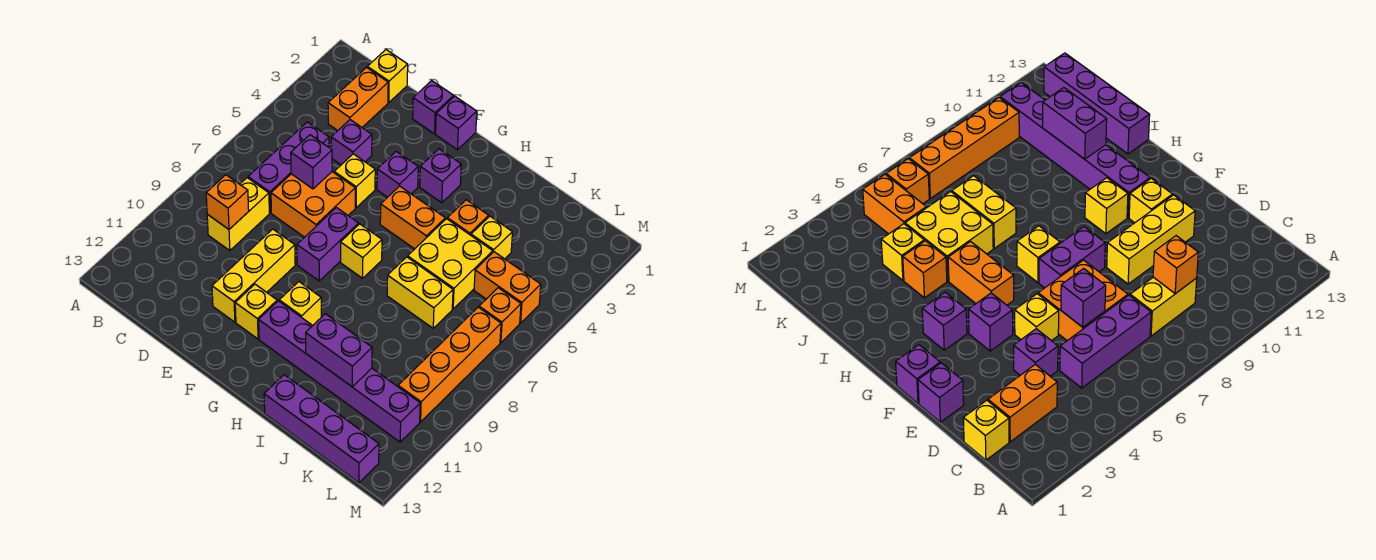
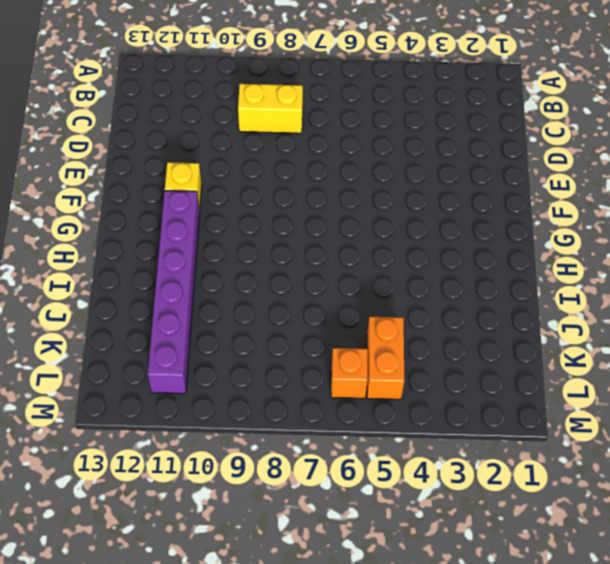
none -> yellow brick C1 level 1
none -> orange brick C2:C3 level 1
none -> purple brick C5:C7 level 1

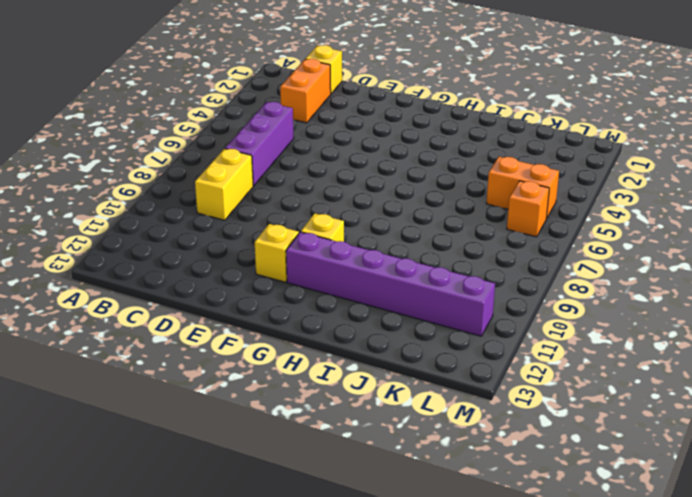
none -> purple brick D4 level 1
none -> orange brick D6:E7 level 1
none -> purple brick E1 level 1

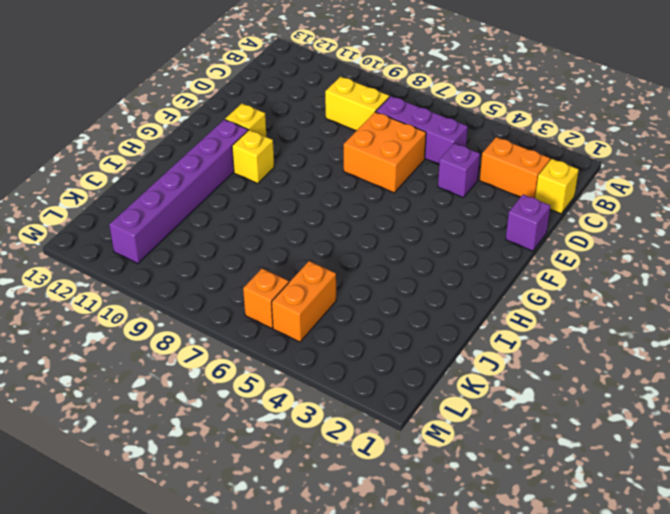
none -> yellow brick E5 level 1
none -> yellow brick E9:E11 level 1
none -> purple brick F1 level 1

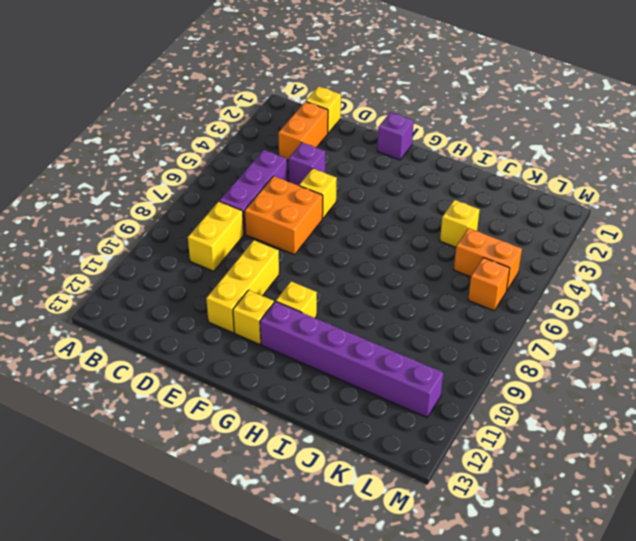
none -> purple brick E1 level 1
none -> purple brick F4 level 1
none -> purple brick F7:F8 level 1

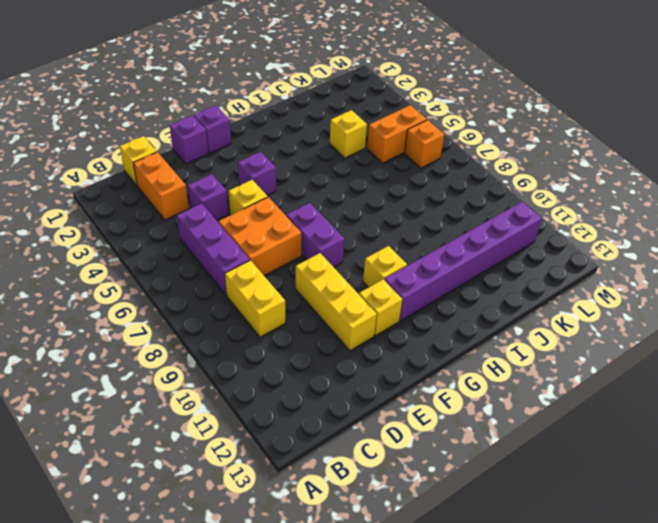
none -> purple brick G3 level 1
none -> orange brick G5:H5 level 1
none -> yellow brick G7 level 1

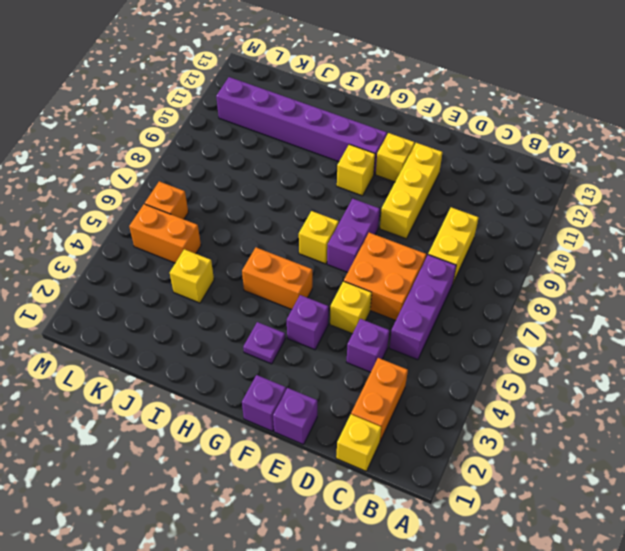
purple plate G3 level 1 -> purple brick G3 level 1
none -> orange brick I4 level 1
none -> yellow brick I5:J6 level 1
none -> yellow brick I7:J7 level 1

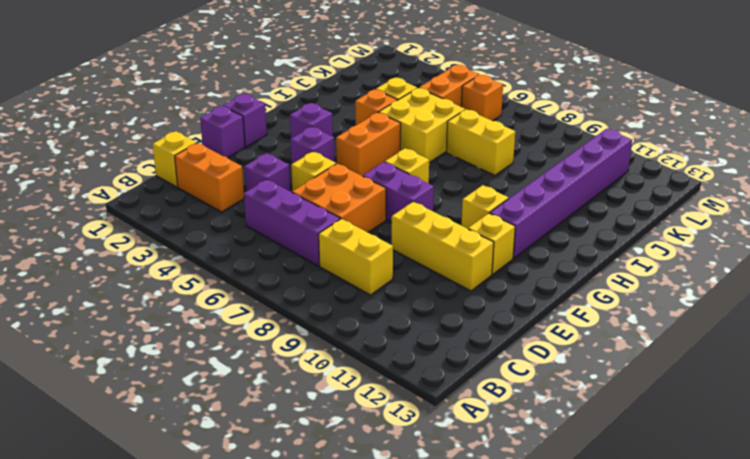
yellow brick J7:J8 level 1 -> yellow brick I7:J7 level 1
none -> purple brick I13:L13 level 1
none -> orange brick L7:L10 level 1
none -> orange brick C9 level 2

